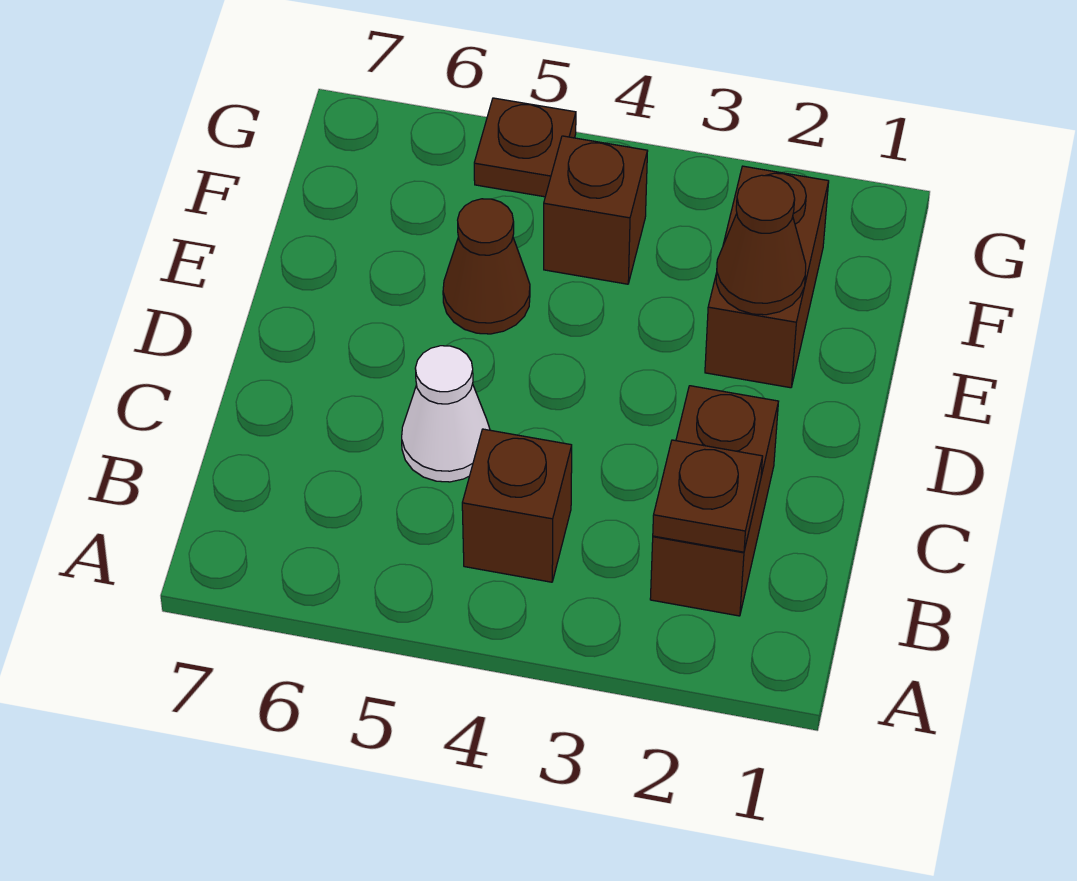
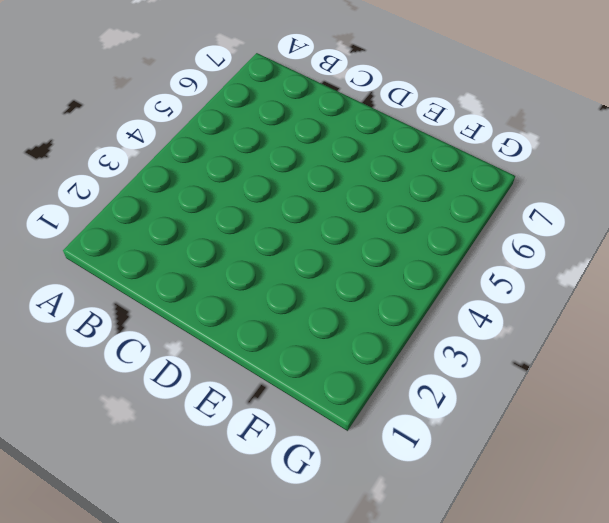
none -> brown brick B2:C2 level 1
none -> brown brick B4 level 1

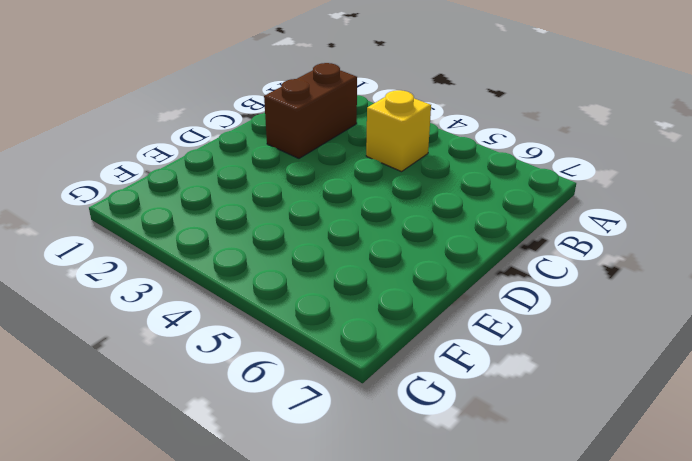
yellow brick B4 level 1 -> brown brick B4 level 1
none -> white cone C5 level 1
none -> brown brick E2:F2 level 1

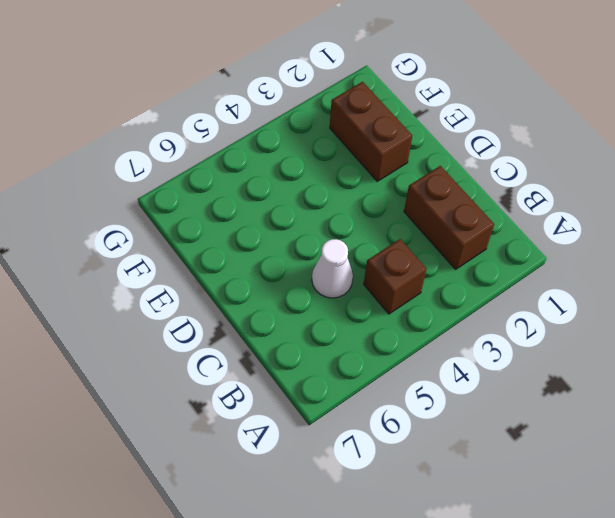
none -> brown cone E5 level 1
none -> brown brick F4 level 1

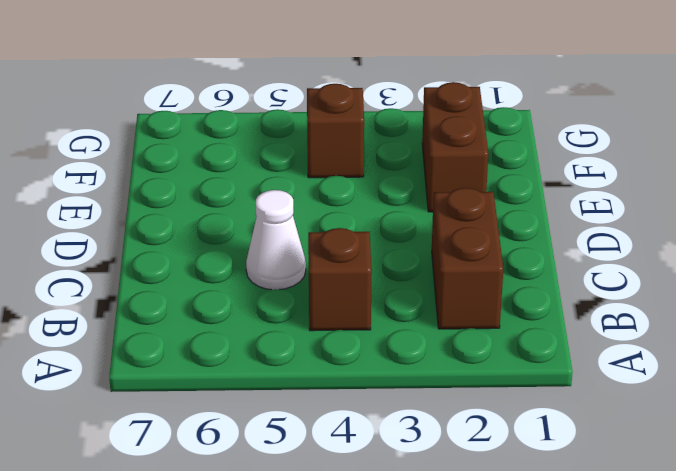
none -> brown cone E5 level 1
none -> brown plate G5 level 1

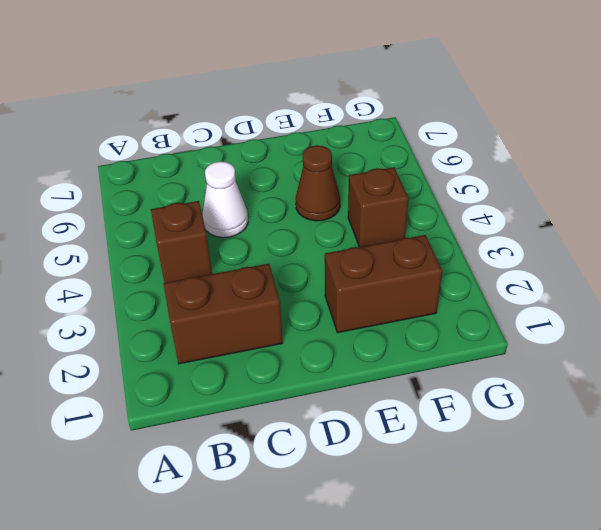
none -> brown plate G5 level 1
none -> brown plate B2 level 2

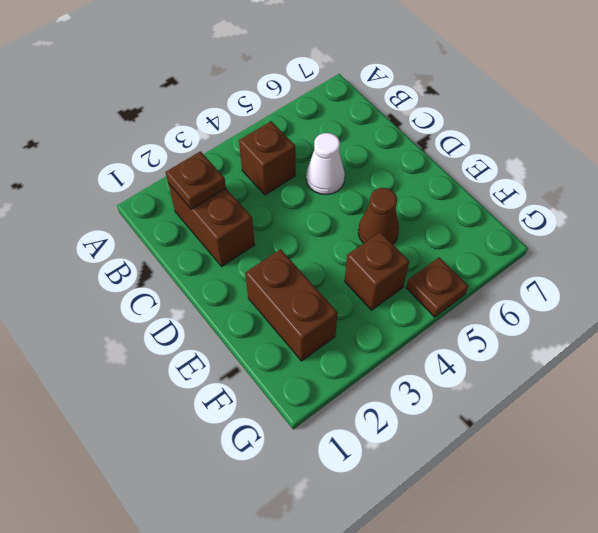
none -> brown cone E2 level 2

